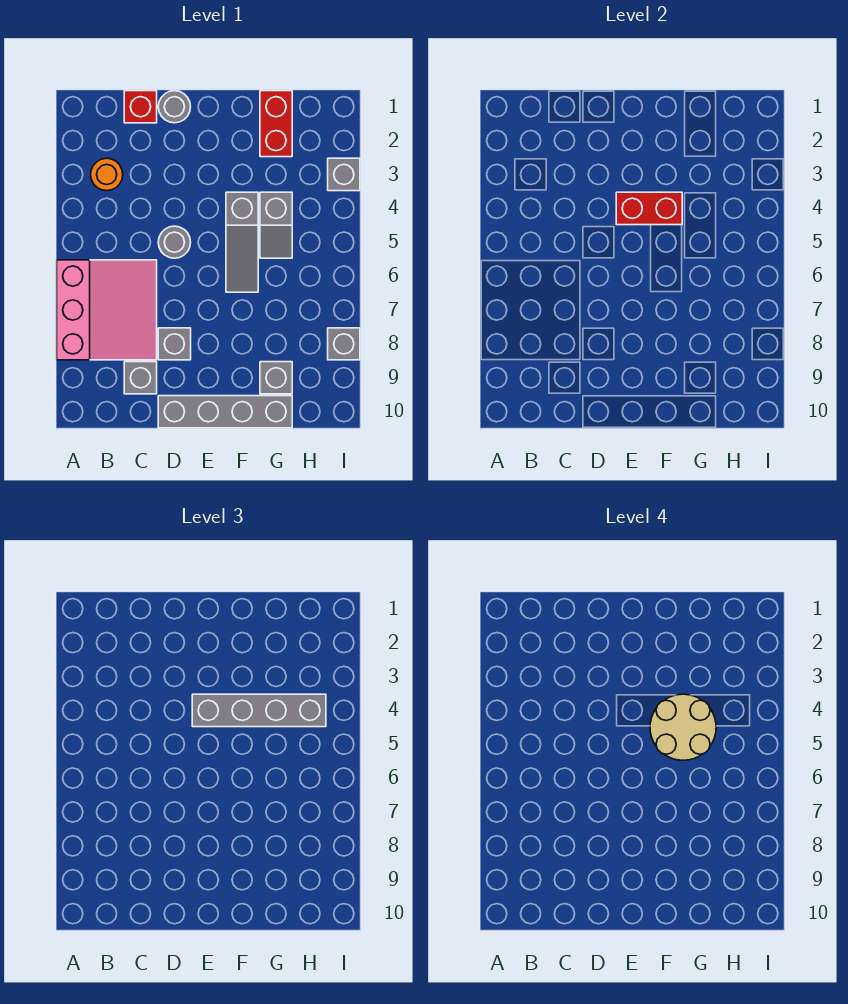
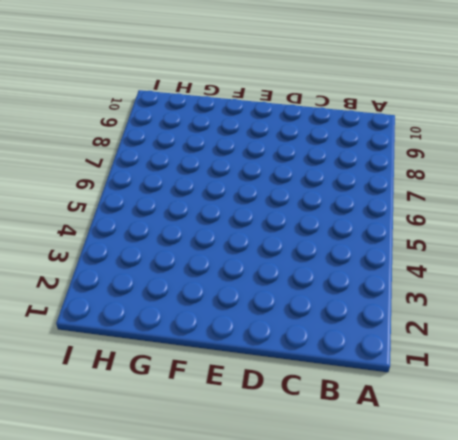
none -> pink slope A6:C8 level 1 top A
none -> orange round brick B3 level 1
none -> red brick C1 level 1

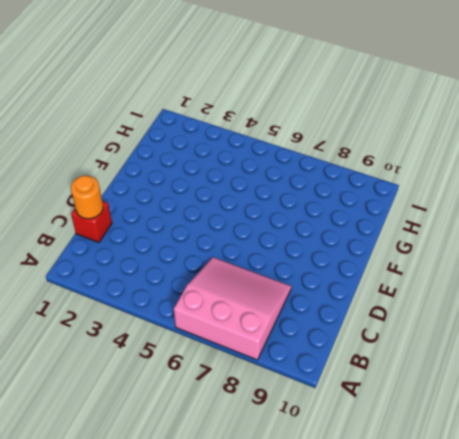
orange round brick C1 level 2 -> orange round brick B3 level 1
none -> grey brick C9 level 1
none -> grey round brick D1 level 1
none -> grey round brick D5 level 1

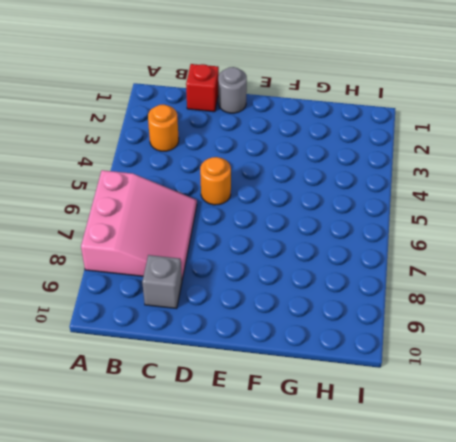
orange round brick D5 level 1 -> grey round brick D5 level 1
none -> grey brick D8 level 1
none -> grey brick D10:G10 level 1
none -> grey slope F4:F6 level 1 top 4

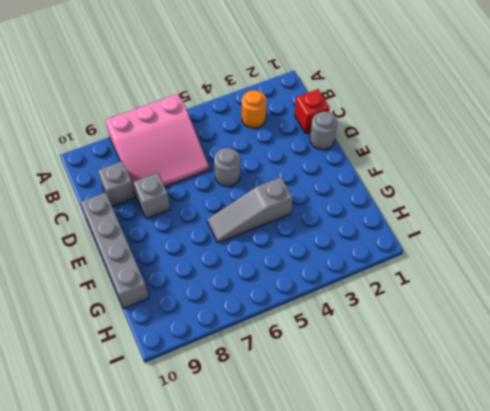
none -> red brick G1:G2 level 1
none -> grey slope G4:G5 level 1 top 4
none -> grey brick G9 level 1

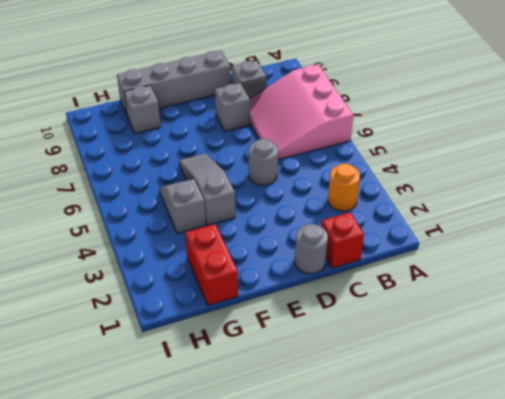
none -> grey brick I3 level 1
none -> grey brick I8 level 1
none -> red brick E4:F4 level 2

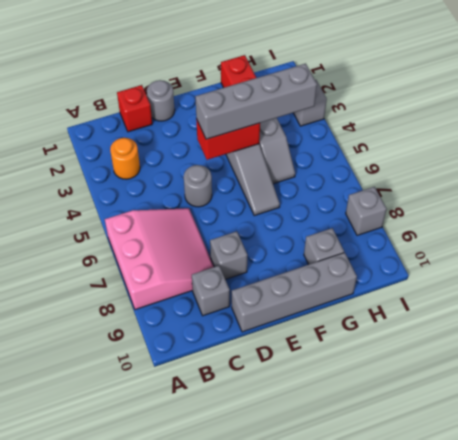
none -> tan round brick F4:G5 level 4

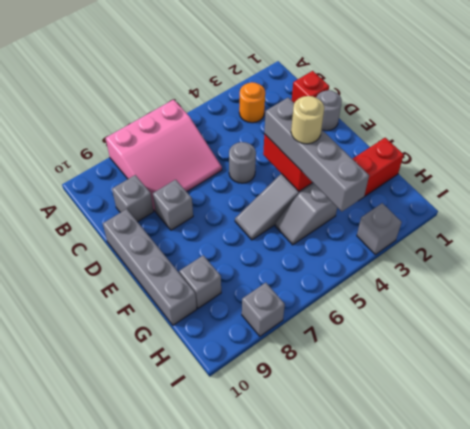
tan round brick F4 level 4 -> tan round brick F4:G5 level 4

